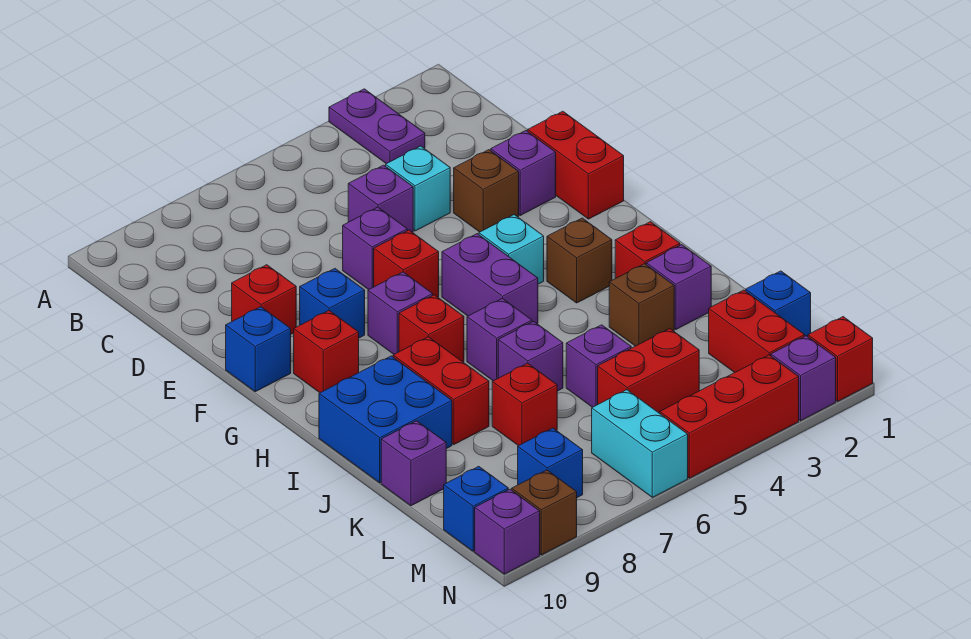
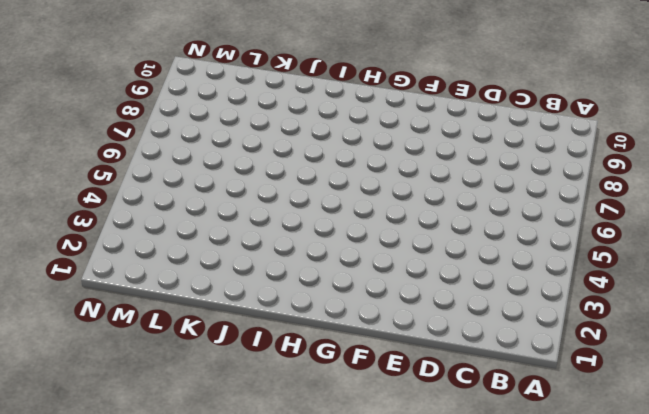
none -> purple plate A3:B3 level 1
none -> cyan brick D4 level 1
none -> purple brick D5 level 1
none -> red brick E1:F1 level 1

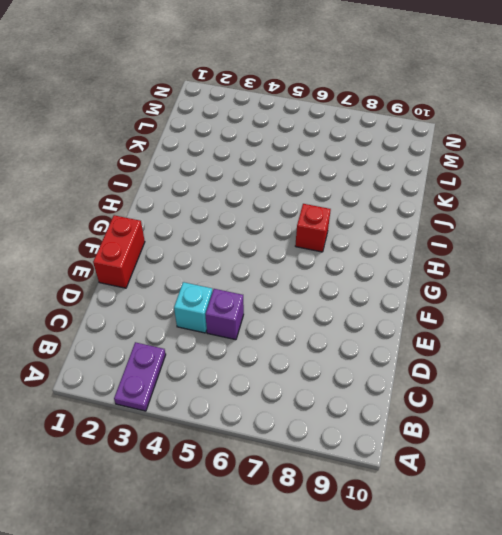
none -> purple brick E2 level 1
none -> brown brick E3 level 1
none -> purple brick E6 level 1
none -> red brick E9 level 1

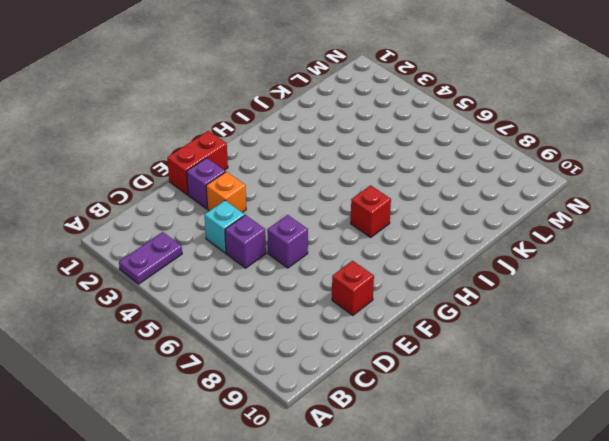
orange brick E3 level 1 -> brown brick E3 level 1
none -> red brick F6 level 1
none -> blue brick F8 level 1
none -> blue brick F10 level 1
none -> cyan brick G4 level 1

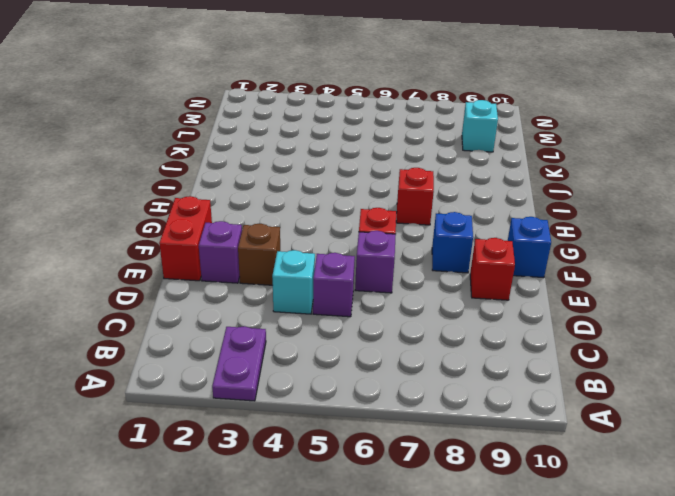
cyan brick L9 level 1 -> cyan brick G4 level 1
none -> purple brick G5:H5 level 1
none -> purple brick G7 level 1
none -> red brick G9 level 1
none -> brown brick H3 level 1

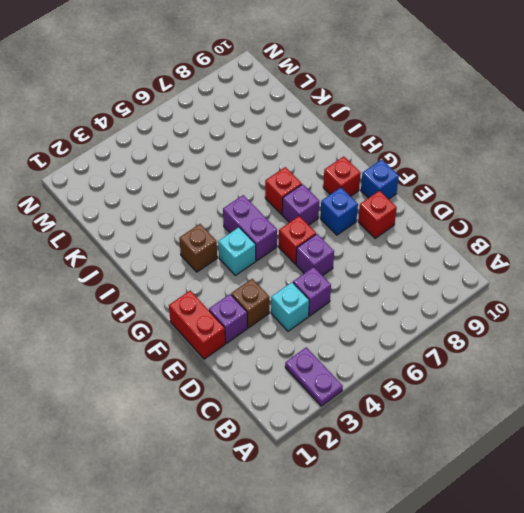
none -> red brick I2 level 1
none -> purple brick I6 level 1
none -> red brick I8:J8 level 1
none -> blue brick I9:J10 level 1

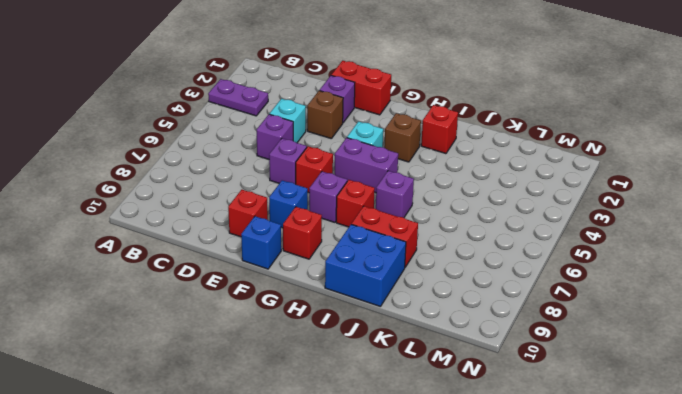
none -> purple brick J2 level 1
none -> brown brick J3 level 1
none -> purple brick J6 level 1
none -> purple brick K5 level 1

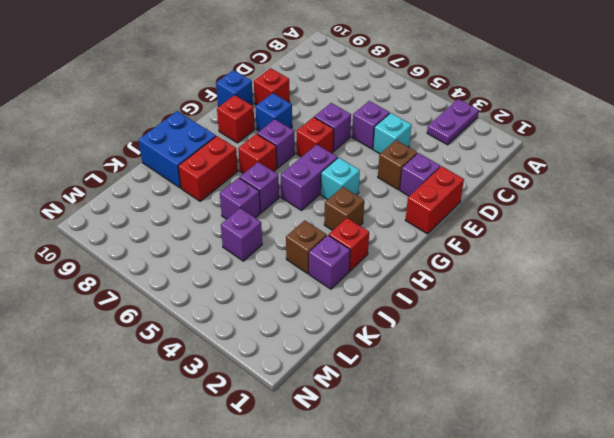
none -> red brick K7 level 1
none -> purple brick K10 level 1
none -> blue brick L1 level 1
none -> red brick L2:M2 level 1

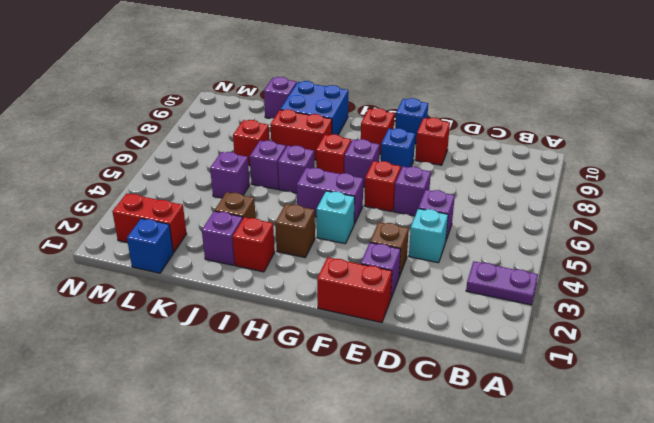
none -> red brick L4:L5 level 1
none -> cyan brick M6:N6 level 1
none -> blue brick M8 level 1
none -> blue brick M10 level 1

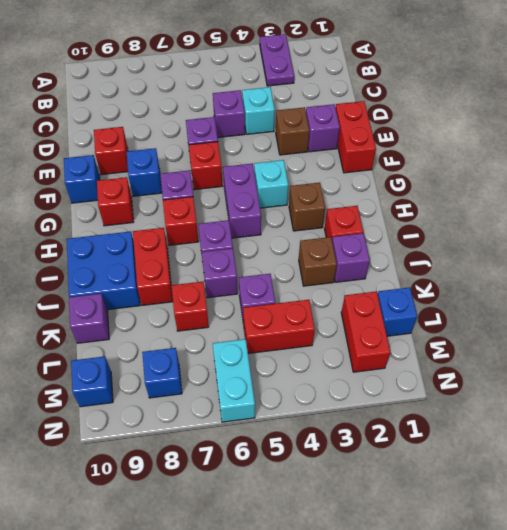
none -> red brick N1 level 1
none -> purple brick N2 level 1
none -> red brick N3:N5 level 1
none -> brown brick N9 level 1

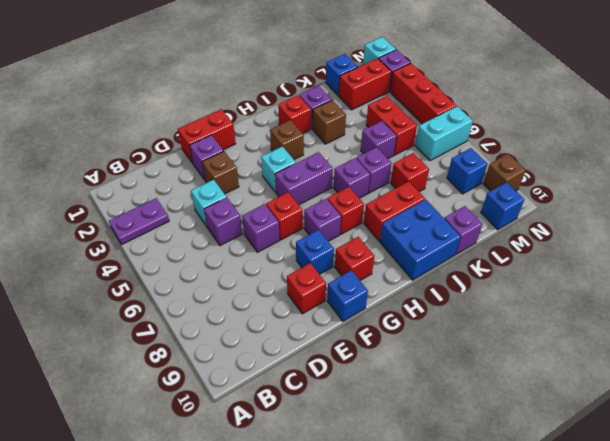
cyan brick N1 level 1 -> red brick N1 level 1
none -> purple brick N10 level 1

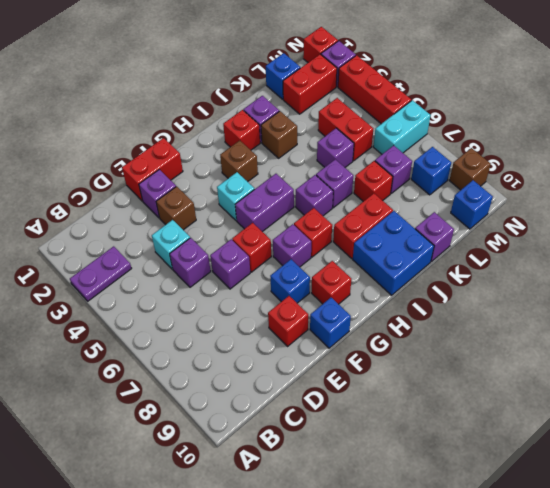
purple brick L7 level 1 -> purple brick N10 level 1

